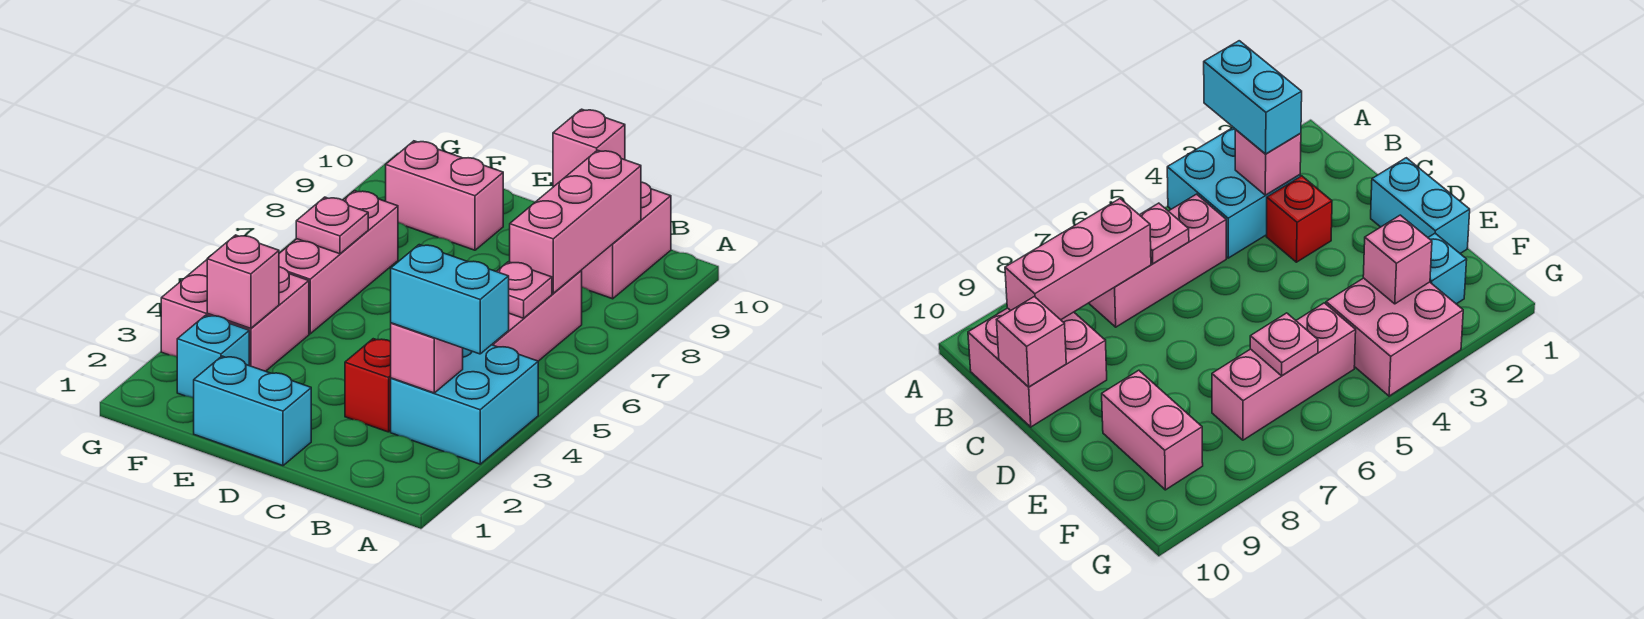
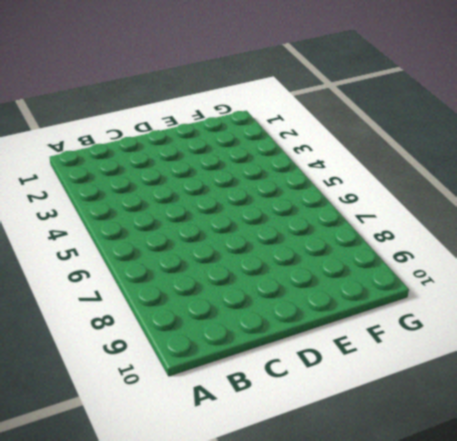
none -> cyan brick A3:B4 level 1
none -> pink brick B5:B7 level 1
none -> pink brick B9:C10 level 1

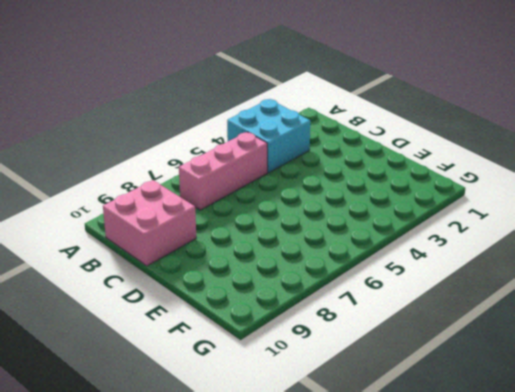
none -> red brick C3 level 1
none -> cyan brick D1:E1 level 1
none -> pink brick E9:F9 level 1

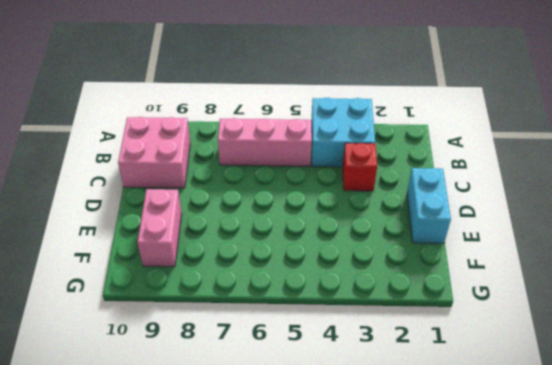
none -> cyan brick F2 level 1
none -> pink brick F3:G4 level 1
none -> pink brick F5:F7 level 1

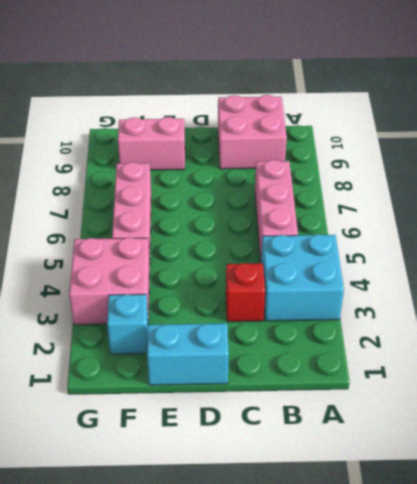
none -> pink brick B3 level 2
none -> pink plate B6 level 2
none -> pink brick B7:B9 level 2

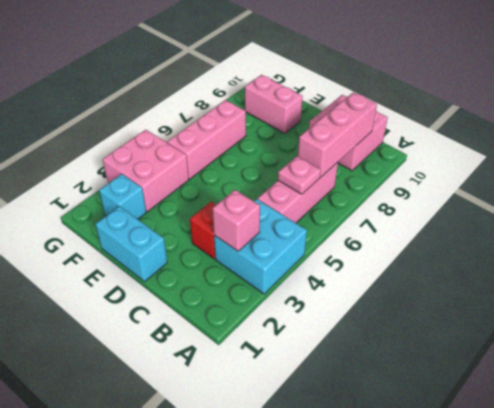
none -> pink brick C10 level 2
none -> pink brick F3 level 2
none -> pink plate F6 level 2

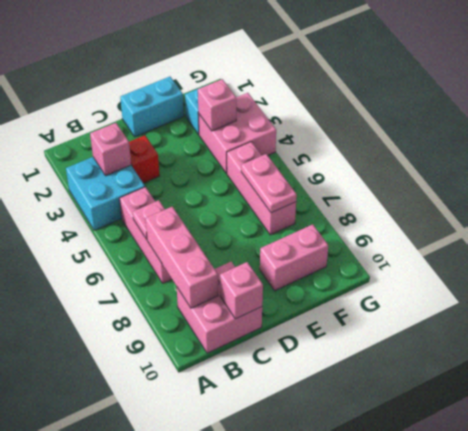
pink plate F6:F7 level 2 -> pink plate F6 level 2
none -> cyan brick A3:B3 level 3

